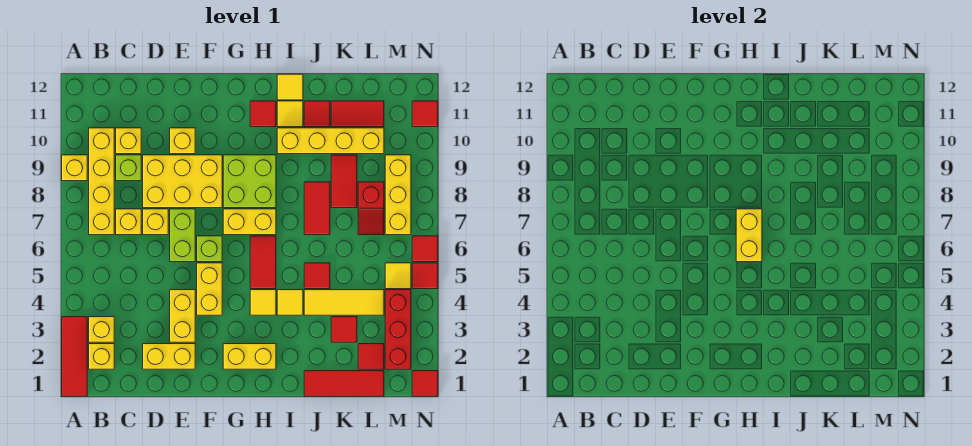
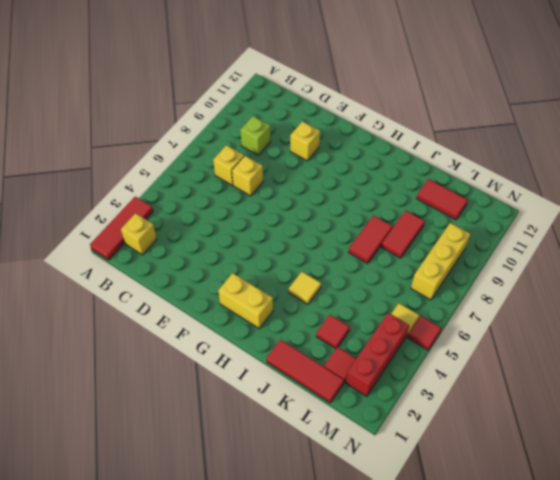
none -> yellow brick A9 level 1
none -> yellow brick B3 level 1
none -> yellow brick B7:B10 level 1
none -> yellow brick C10 level 1

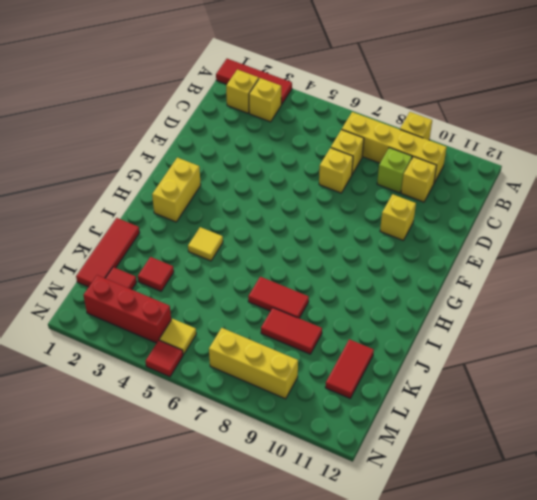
none -> yellow brick D2:E2 level 1
none -> yellow brick D8:F9 level 1
none -> yellow brick E3:E4 level 1
none -> lime brick E6:E7 level 1

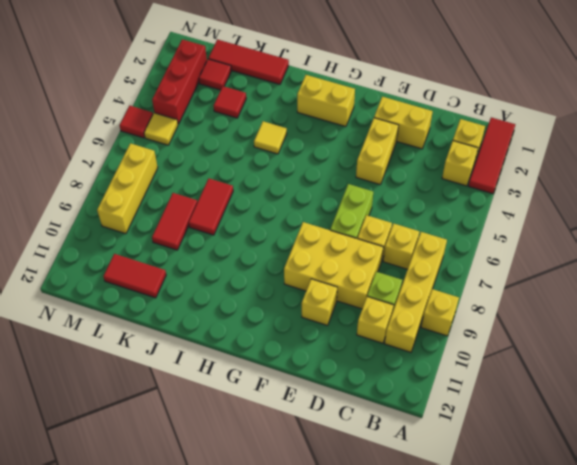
none -> yellow brick F4:F5 level 1
none -> lime brick F6 level 1
none -> yellow brick G7:H7 level 1
none -> lime brick G8:H9 level 1

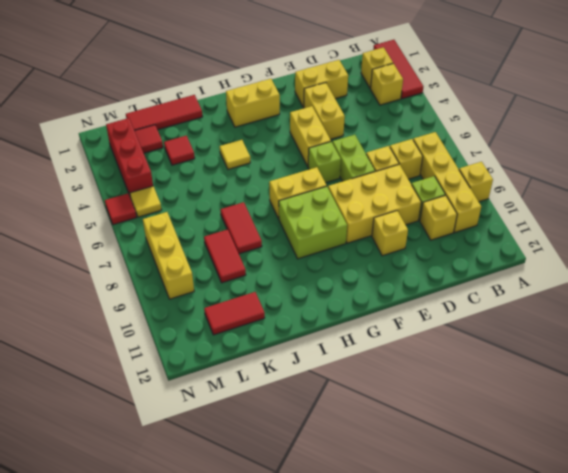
none -> yellow tile H4 level 1
none -> red tile H5:H6 level 1
none -> red tile H11 level 1
none -> yellow brick I10:L10 level 1

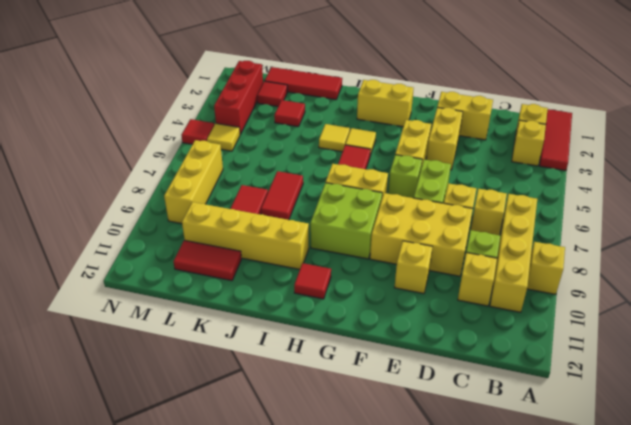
none -> yellow tile I11 level 1
none -> yellow tile I12 level 1
none -> yellow tile J4:L4 level 1
none -> red tile J5 level 1

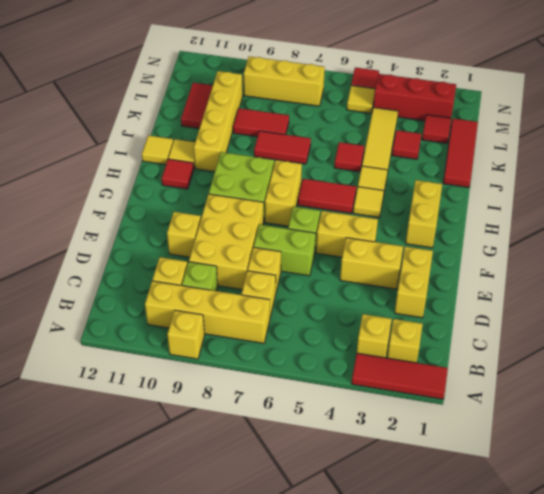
none -> red tile J11 level 1
none -> red slope L7:L8 level 1 top 8
none -> red tile N1 level 1
none -> red tile N6 level 1

